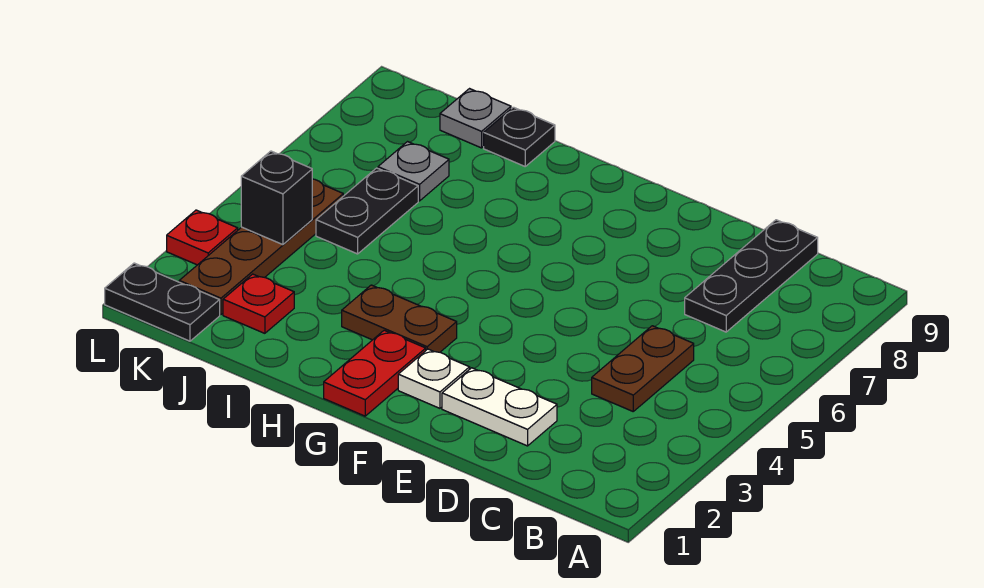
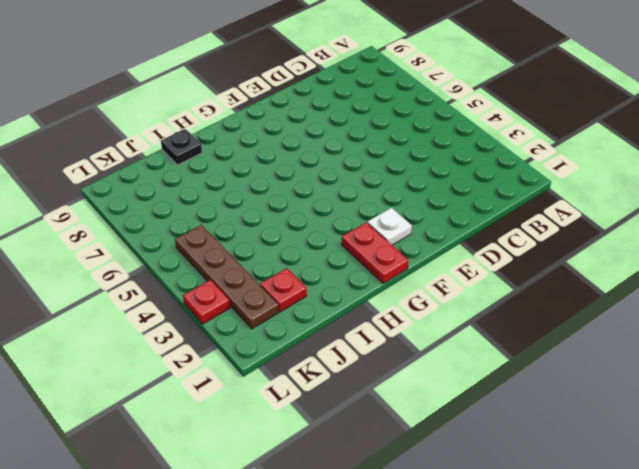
none -> brown plate C4:C5 level 1
none -> black plate C7:C9 level 1
none -> white plate D2:E2 level 1

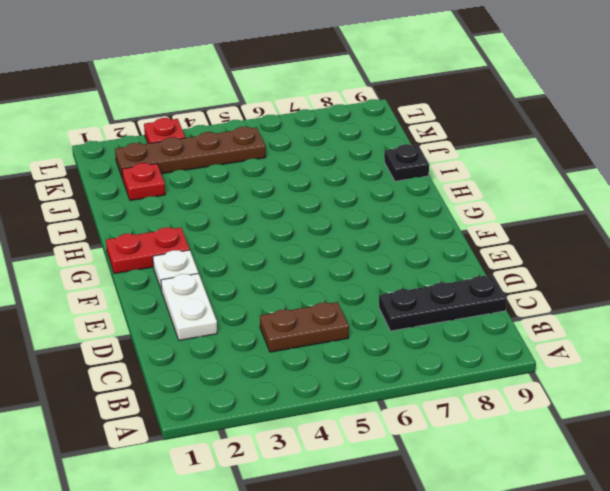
none -> brown plate G3:H3 level 1
none -> black plate J5:J6 level 1
none -> grey plate J7 level 1

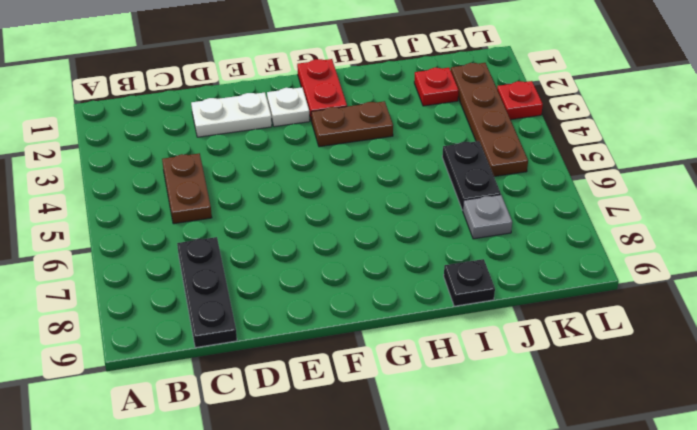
none -> grey plate J9 level 1
none -> black plate K1:L1 level 1
none -> black brick K4 level 2

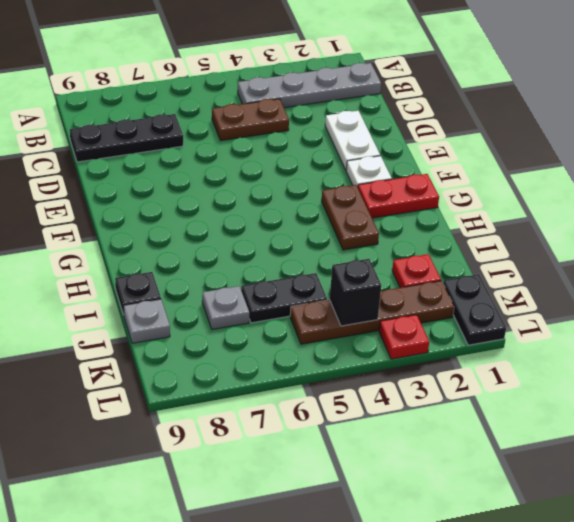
grey plate B1:B4 level 1 -> none

